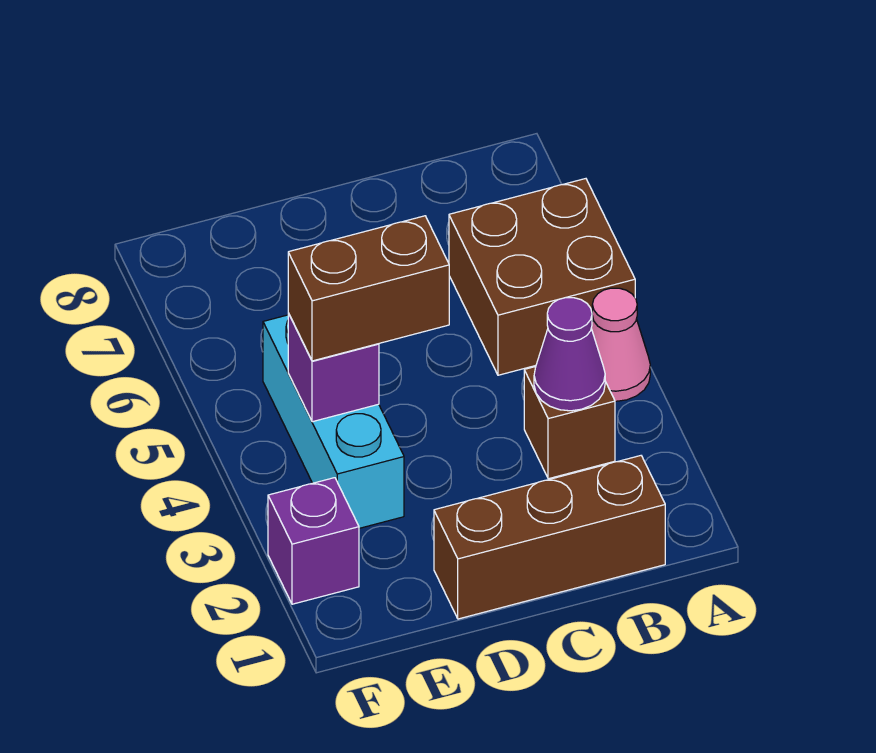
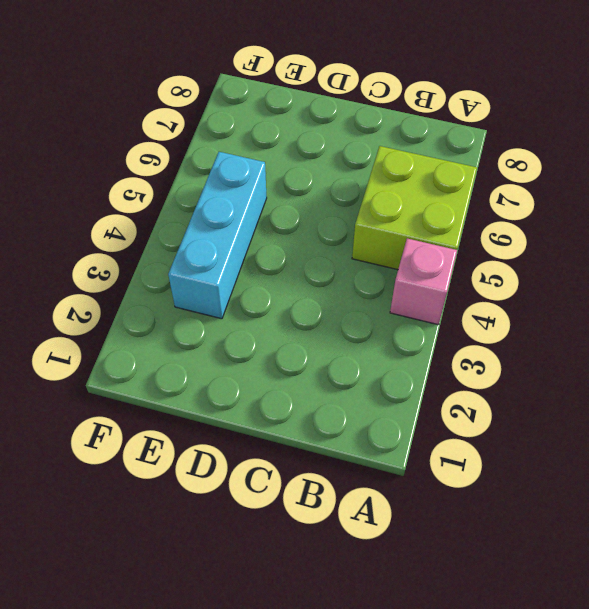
pink brick A4 level 1 -> pink cone A4 level 1
lime brick A5:B6 level 1 -> brown brick A5:B6 level 1
none -> brown brick B1:D1 level 1
none -> brown brick B3 level 1

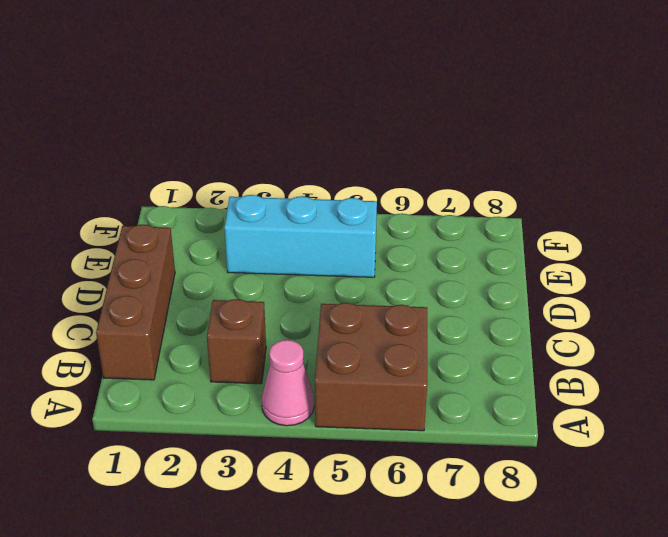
none -> purple brick F2 level 1
none -> purple cone B3 level 2

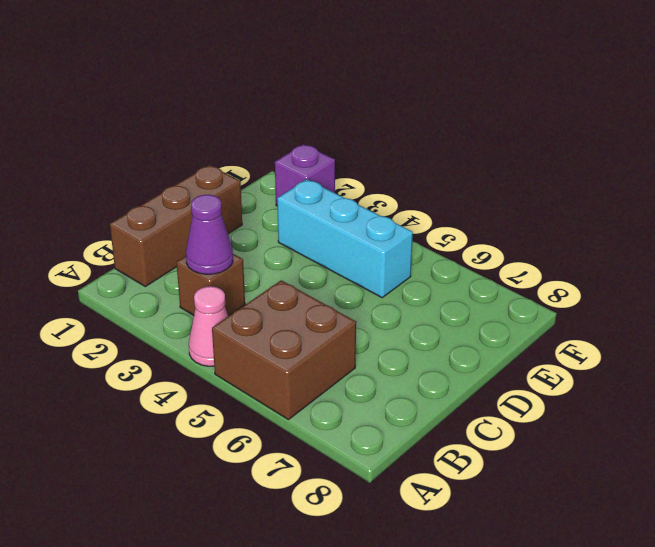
none -> purple brick E4 level 2
none -> brown brick D4:E4 level 3

